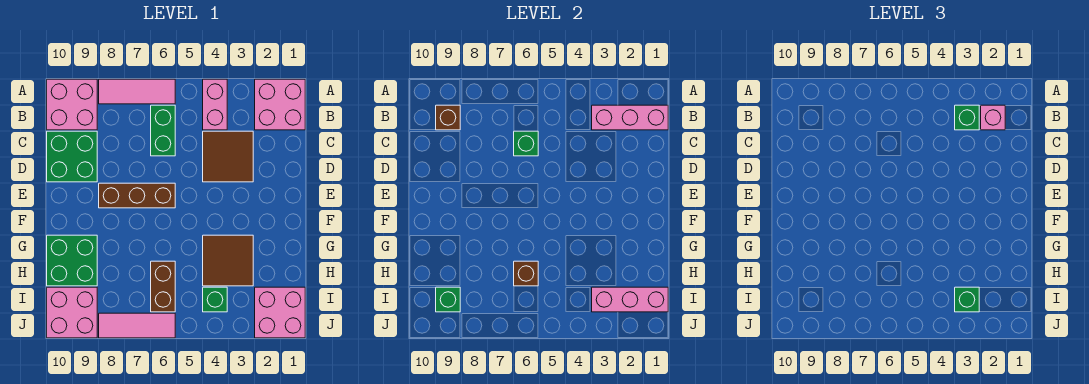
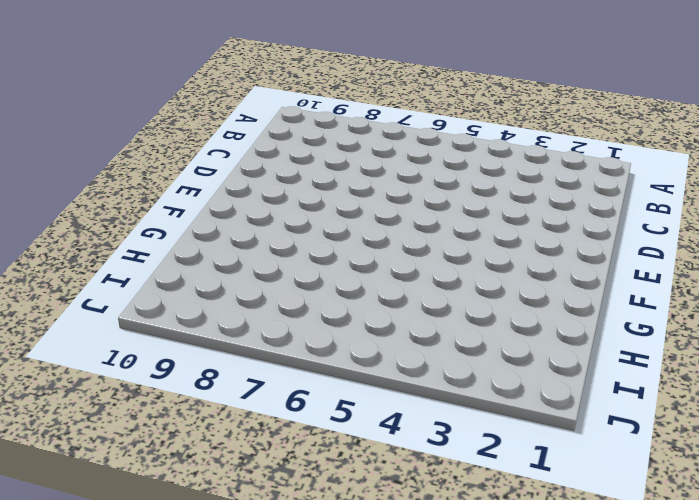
none -> pink brick A1:B2 level 1
none -> pink brick A4:B4 level 1
none -> pink tile A6:A8 level 1

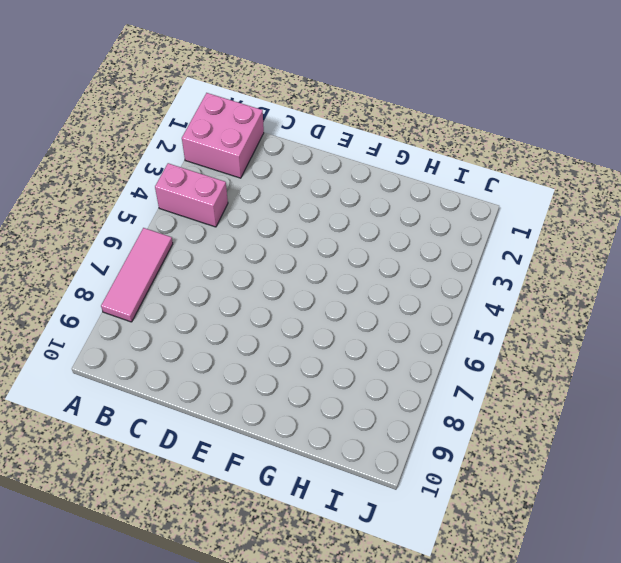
none -> pink brick A9:B10 level 1
none -> green brick B6:C6 level 1
none -> brown tile C3:D4 level 1

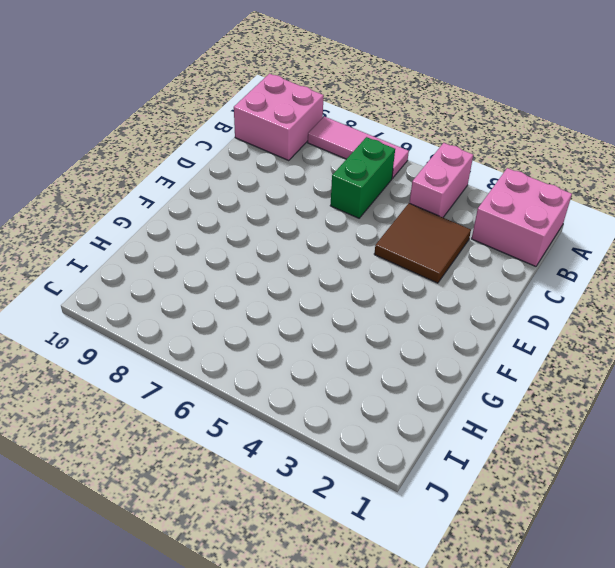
none -> green brick C9:D10 level 1
none -> brown brick E6:E8 level 1
none -> brown tile G3:H4 level 1

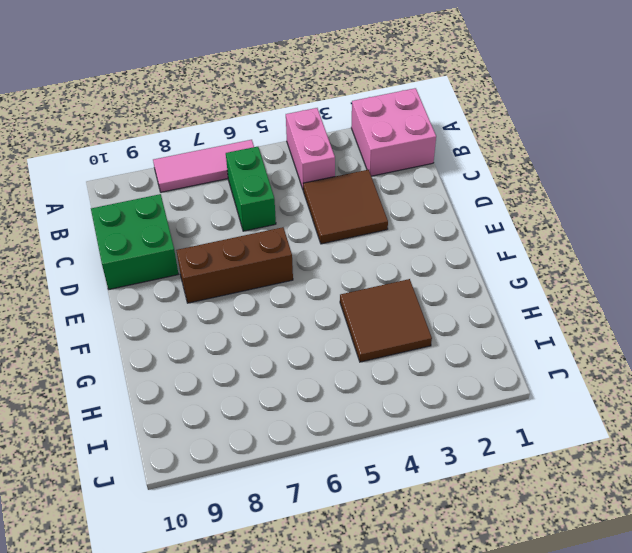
none -> pink brick A9:B10 level 1
none -> green brick G9:H10 level 1
none -> brown brick H6:I6 level 1

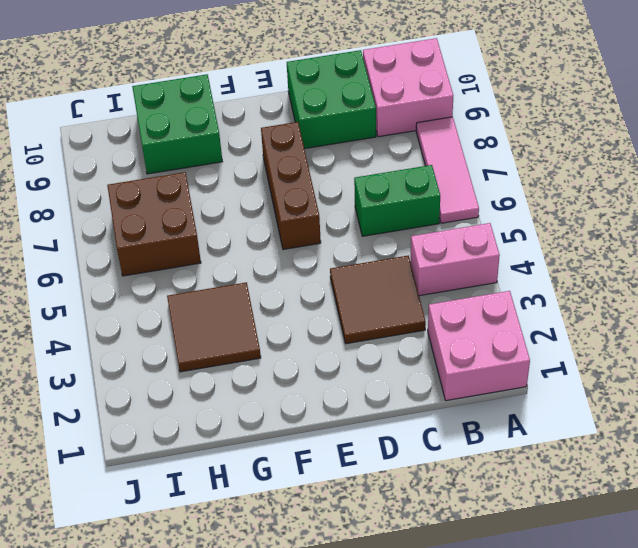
brown brick H6:I7 level 1 -> brown brick H6:I6 level 1
none -> pink brick I1:J2 level 1
none -> green brick I4 level 1
none -> pink brick I9:J10 level 1

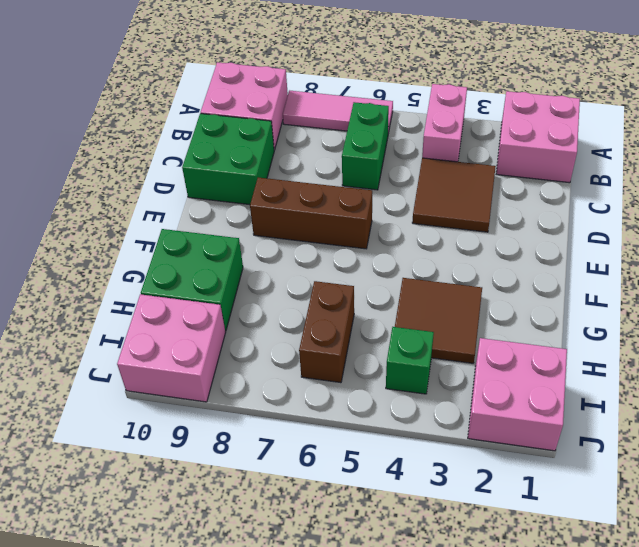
none -> pink tile J6:J8 level 1
none -> pink brick B1:B3 level 2
none -> brown brick B9 level 2

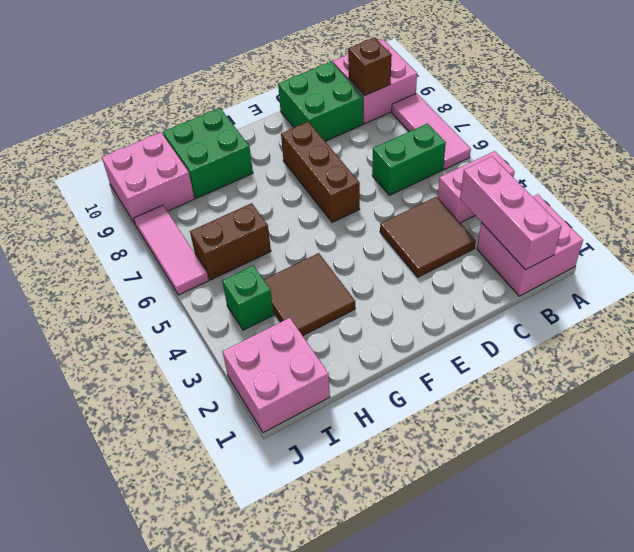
none -> green brick C6 level 2
none -> brown brick H6 level 2
none -> pink brick I1:I3 level 2

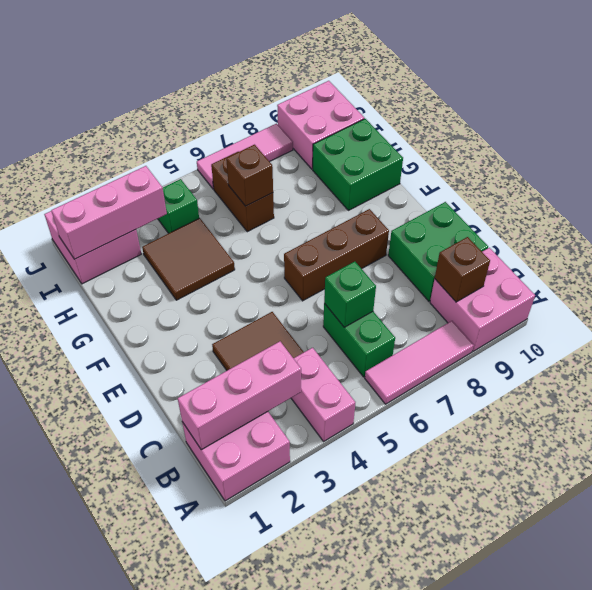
none -> green brick I9 level 2
none -> pink brick B2 level 3
none -> green brick B3 level 3

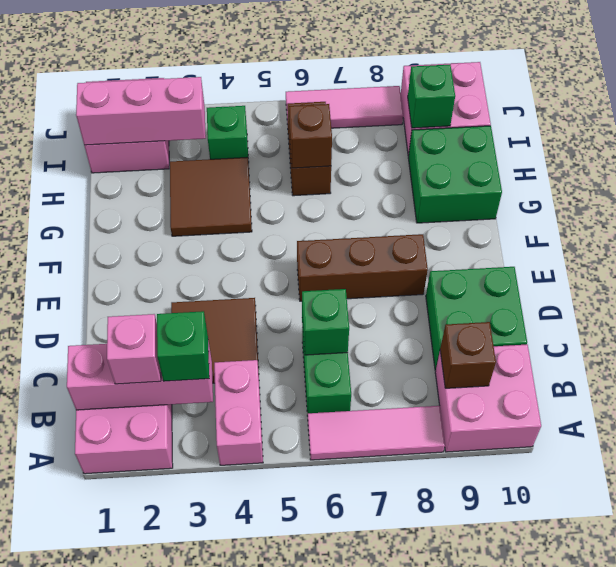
none -> green brick I3 level 3

